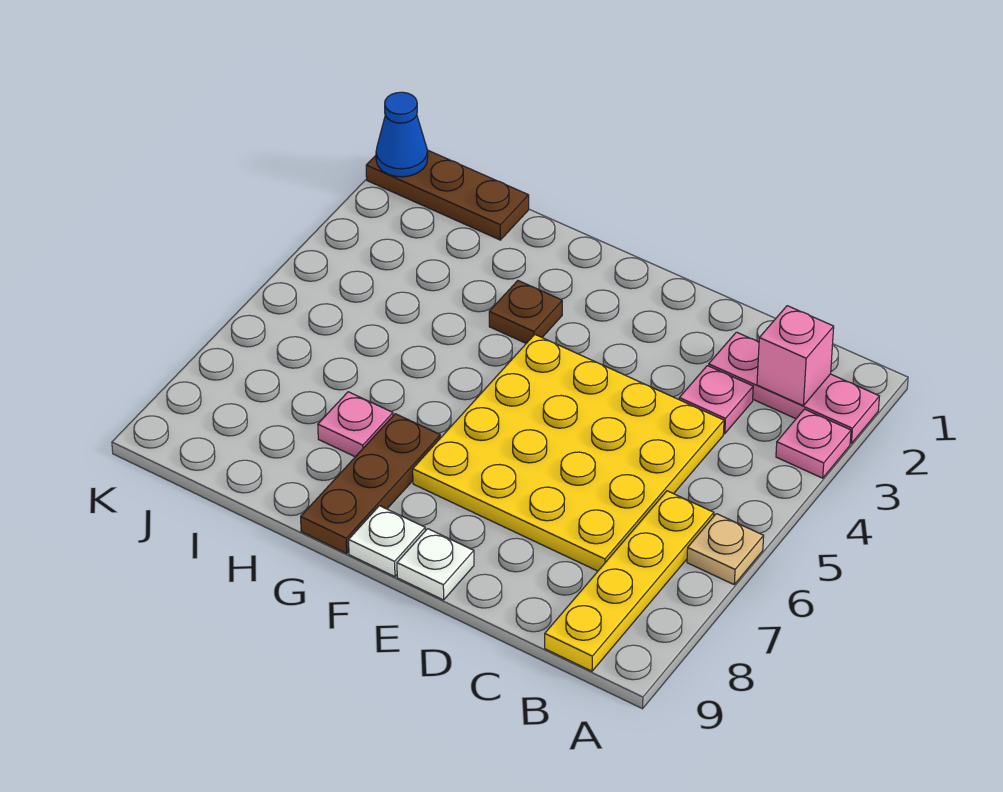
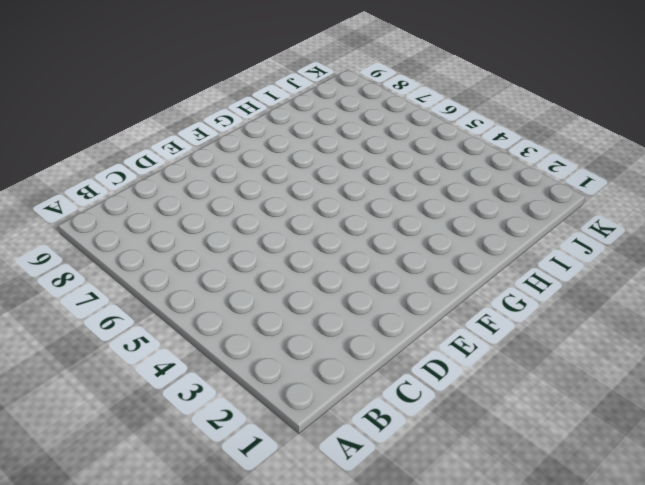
none -> pink plate A2:C2 level 1
none -> pink plate A3 level 1
none -> tan plate A6 level 1

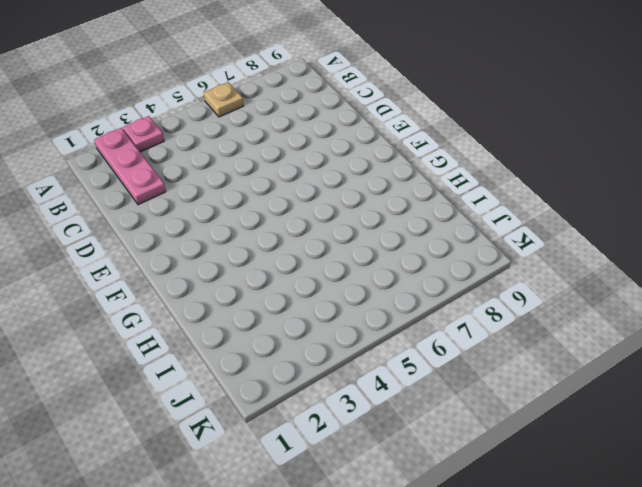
none -> yellow plate B6:B9 level 1
none -> pink plate C3 level 1
none -> yellow plate C4:F7 level 1

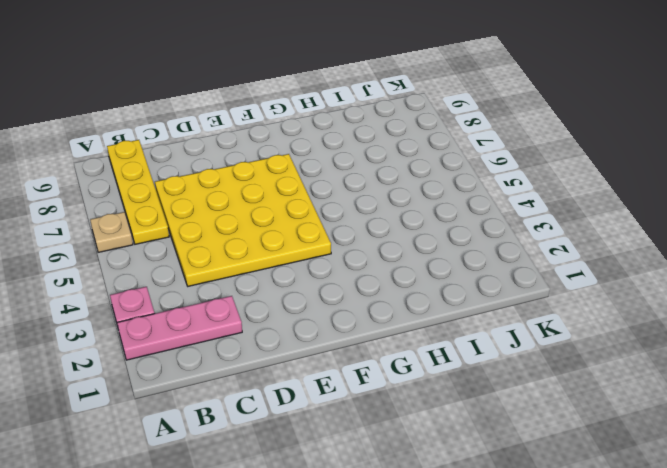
none -> pink plate C3 level 1
none -> white plate E9 level 1
none -> white plate F9 level 1

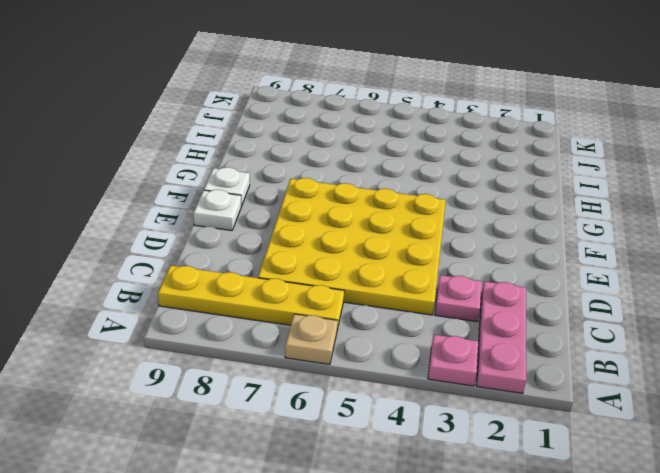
none -> brown plate G3 level 1
none -> brown plate G7:G9 level 1
none -> pink plate H7 level 1

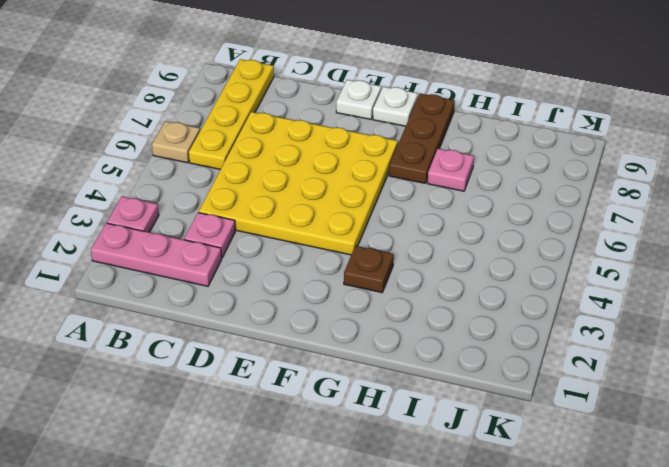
none -> brown plate I1:K1 level 1
none -> pink brick B2 level 2
none -> blue cone K1 level 2

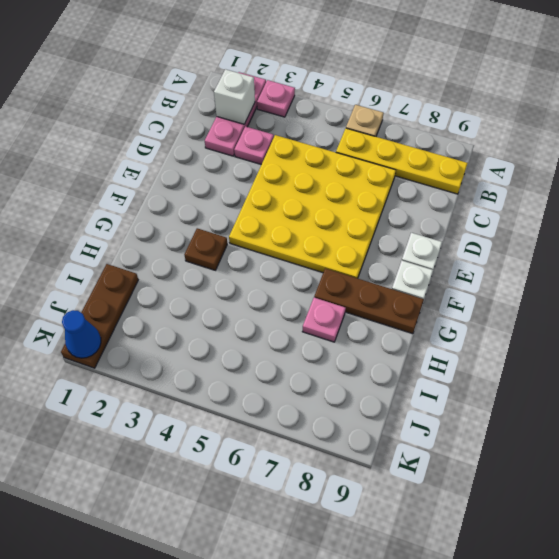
white brick B2 level 2 -> pink brick B2 level 2

